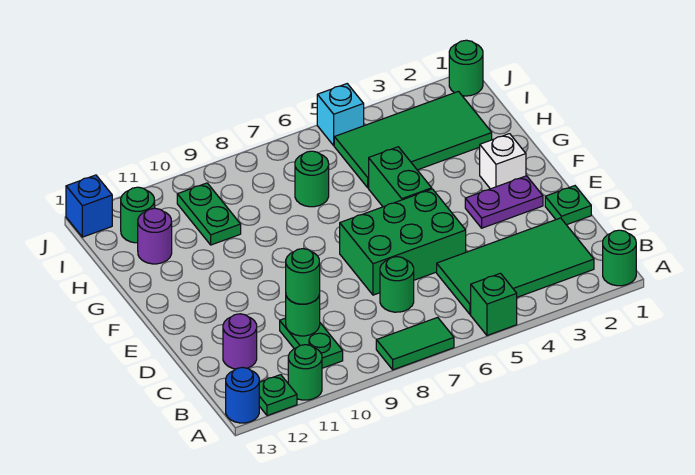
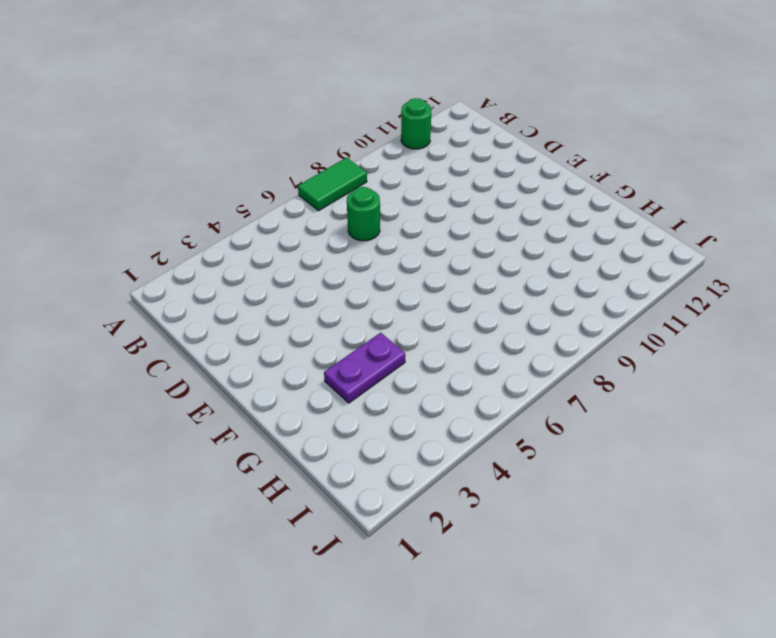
purple plate G3:G4 level 1 -> purple plate E2:E3 level 1
none -> green round brick A1 level 1
none -> green brick A5 level 1
none -> green plate A12 level 1

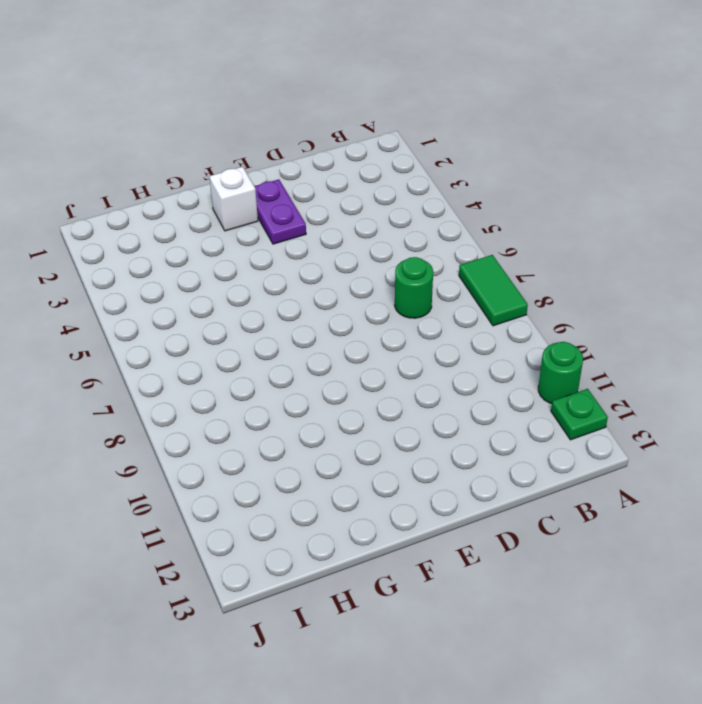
none -> green round brick A1 level 1
none -> green brick A5 level 1
none -> blue round brick A13 level 1

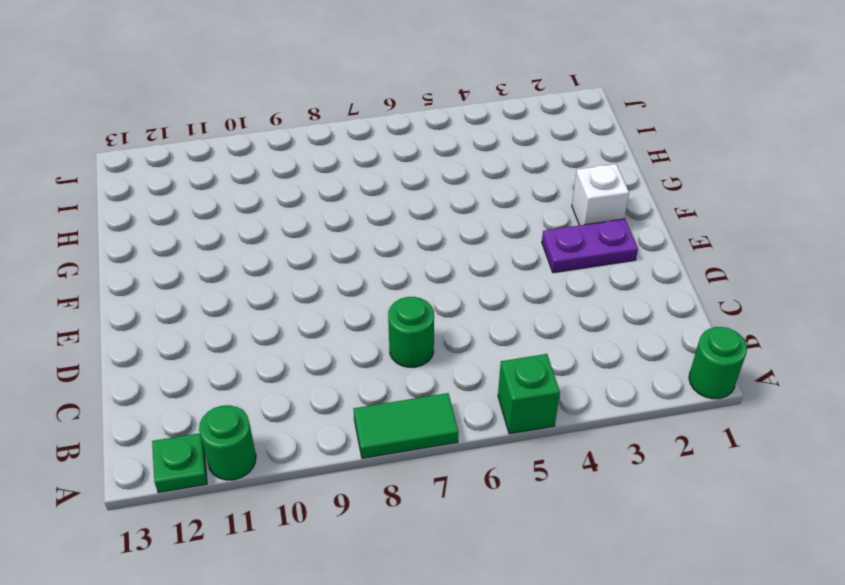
none -> blue round brick A13 level 1
none -> green tile B2:C5 level 1
none -> green plate B10:C10 level 1

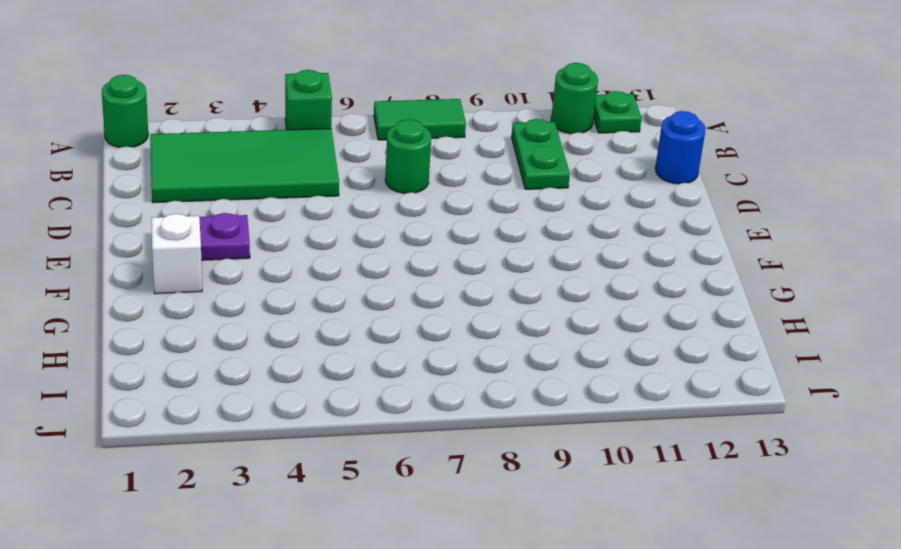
blue round brick C13 level 1 -> blue round brick A13 level 1
none -> purple round brick C12 level 1
none -> green plate D1 level 1
none -> green brick D5:E7 level 1

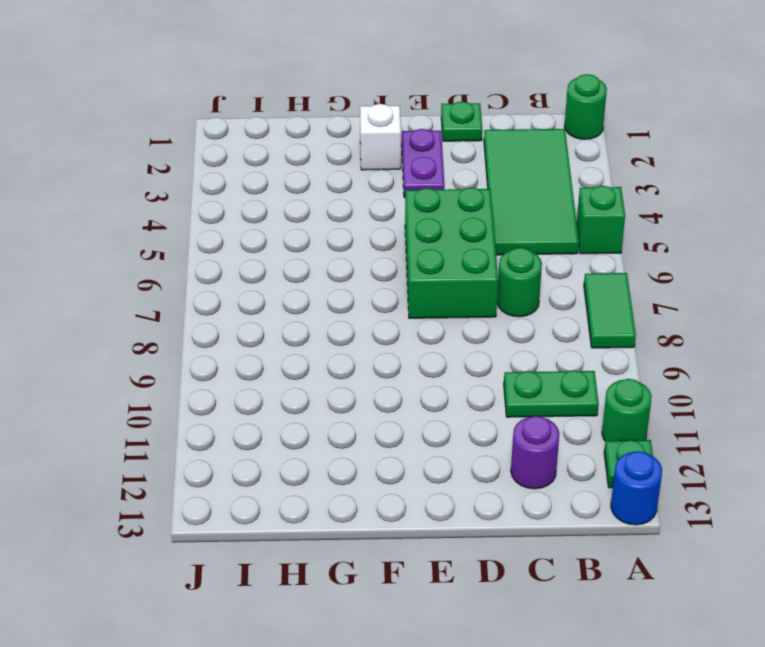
none -> green brick F5:G5 level 1
none -> green tile H2:I5 level 1
none -> green round brick H7 level 1

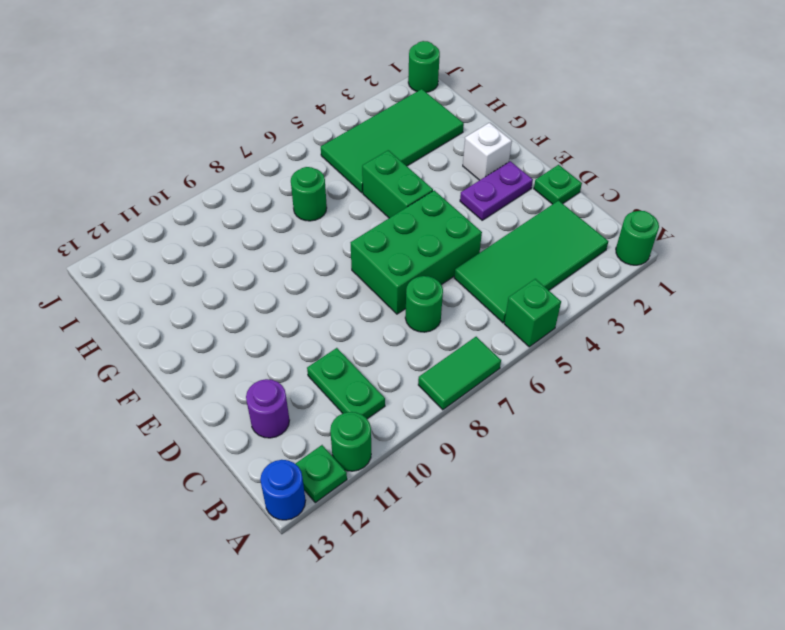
none -> green plate H10:I10 level 1
none -> purple round brick H12 level 1
none -> green round brick I12 level 1

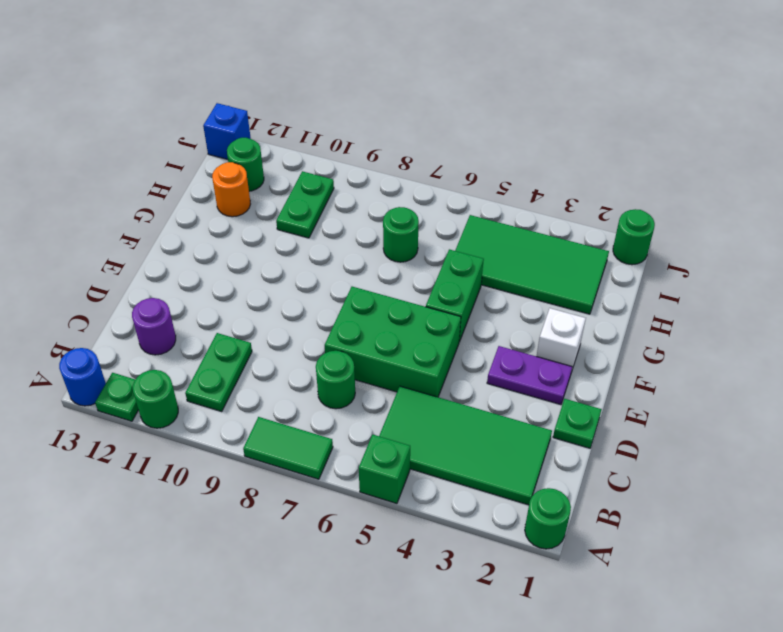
orange round brick H12 level 1 -> purple round brick H12 level 1
none -> cyan brick J5 level 1
none -> green round brick C10 level 2
none -> green round brick C10 level 3

